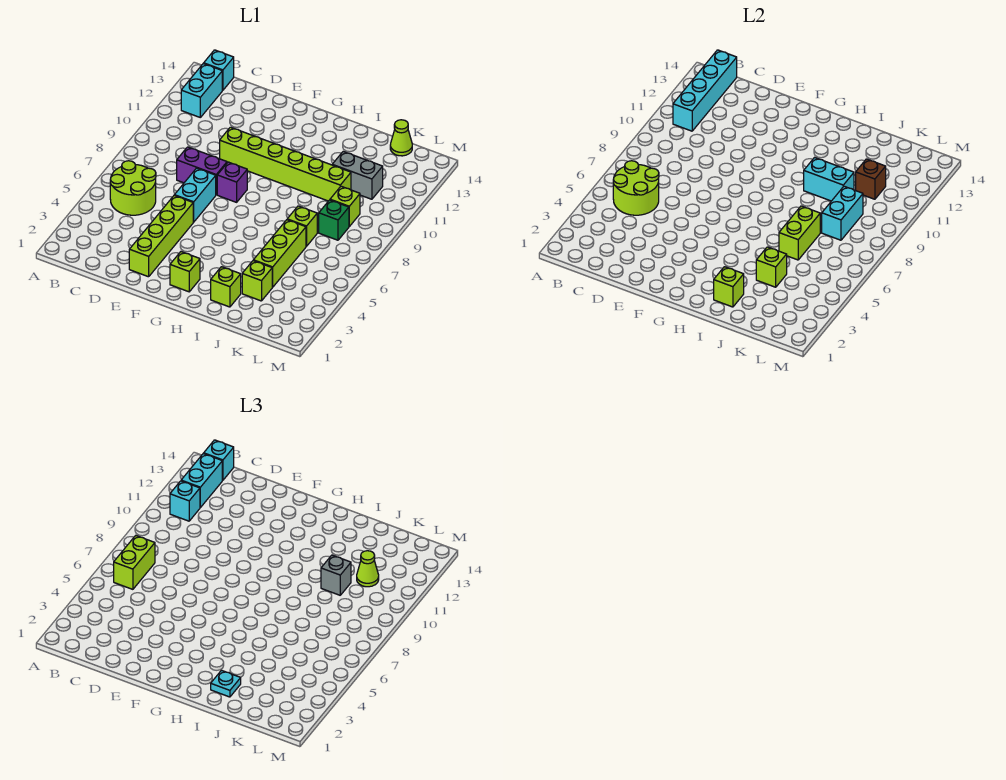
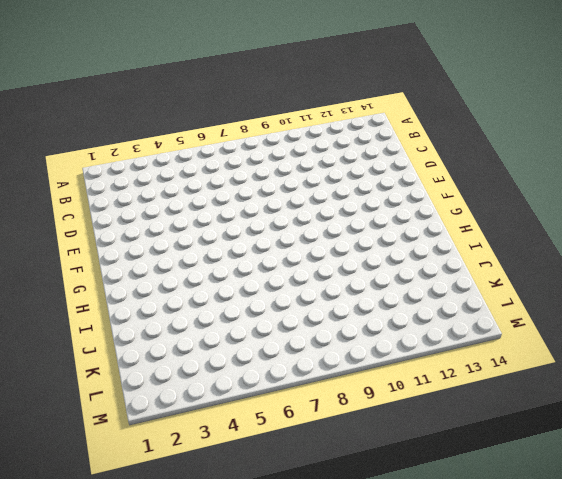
none -> lime round brick B5:C6 level 1
none -> cyan brick B12:B13 level 1
none -> cyan brick B14 level 1
none -> purple brick D8:E8 level 1

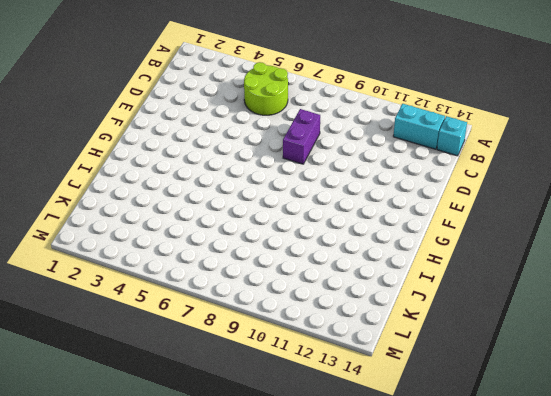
none -> lime brick E2:E5 level 1
none -> cyan brick E6:E7 level 1
none -> lime brick E10:J10 level 1
none -> purple brick F8 level 1

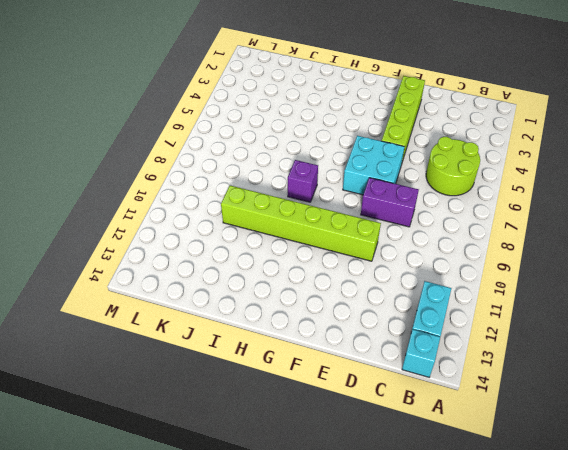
cyan brick E6:F7 level 1 -> cyan brick E6:E7 level 1
purple brick H8 level 1 -> purple brick F8 level 1
none -> lime brick G2 level 1
none -> lime brick I2 level 1
none -> lime brick J3 level 1
none -> lime brick J4:J6 level 1

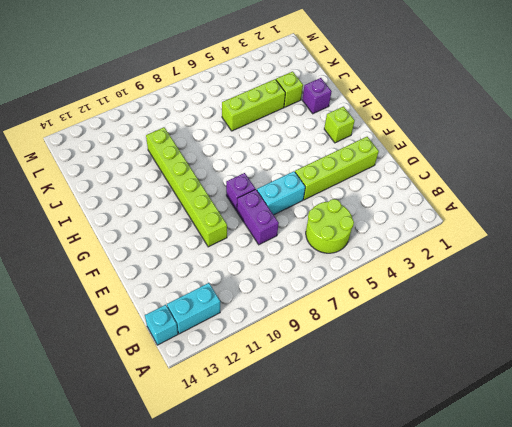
purple brick I2 level 1 -> lime brick I2 level 1
none -> lime brick J7 level 1
none -> grey brick J11:K11 level 1
none -> green brick K8 level 1
none -> lime brick K9 level 1

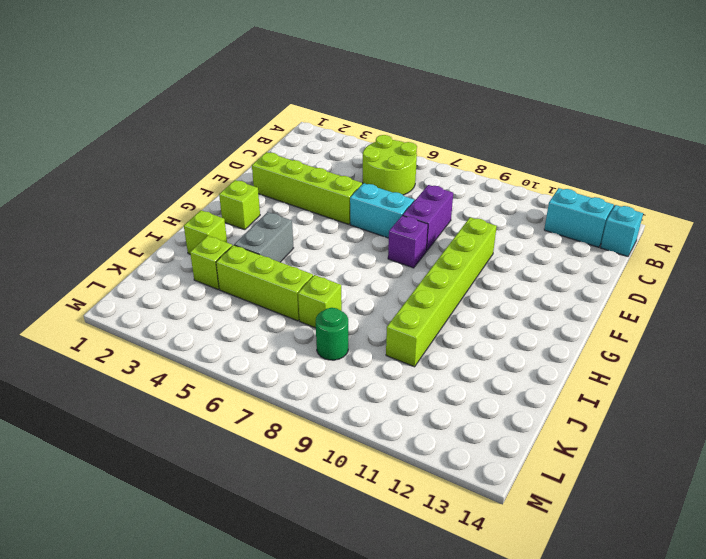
grey brick H4:I4 level 1 -> grey brick J11:K11 level 1
green round brick K8 level 1 -> green brick K8 level 1
none -> lime brick K9 level 1
none -> lime cone K14 level 1
none -> lime round brick B5:C6 level 2
none -> cyan brick B11:B14 level 2

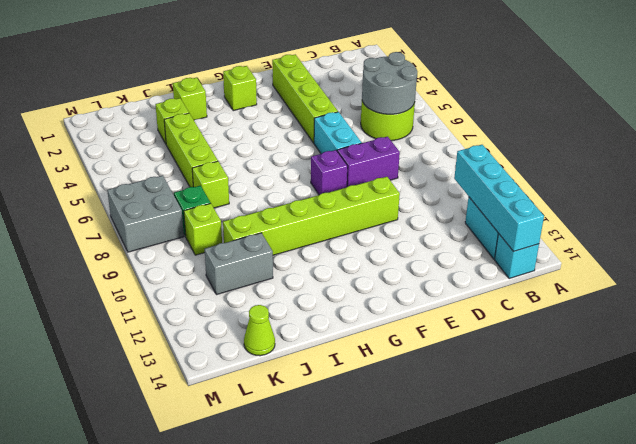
grey round brick B5:C6 level 2 -> lime round brick B5:C6 level 2
grey brick L7:M8 level 1 -> none
none -> lime brick I2 level 2
none -> cyan brick I10:J10 level 2
none -> lime brick J4 level 2
none -> lime brick J6:J7 level 2

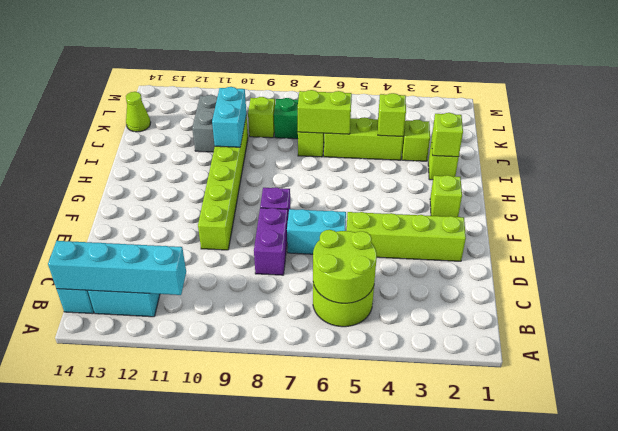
none -> cyan brick K8:K9 level 2
none -> brown brick K11 level 2
none -> lime brick B6:B7 level 3
none -> cyan brick B11 level 3

